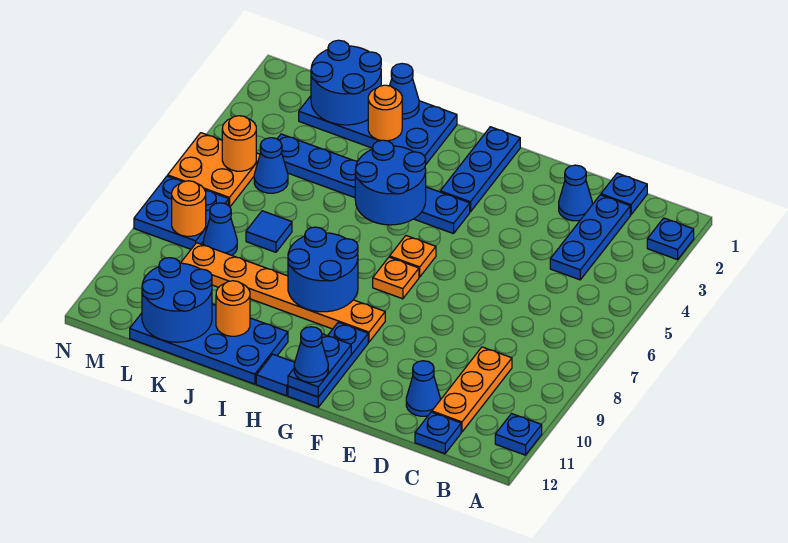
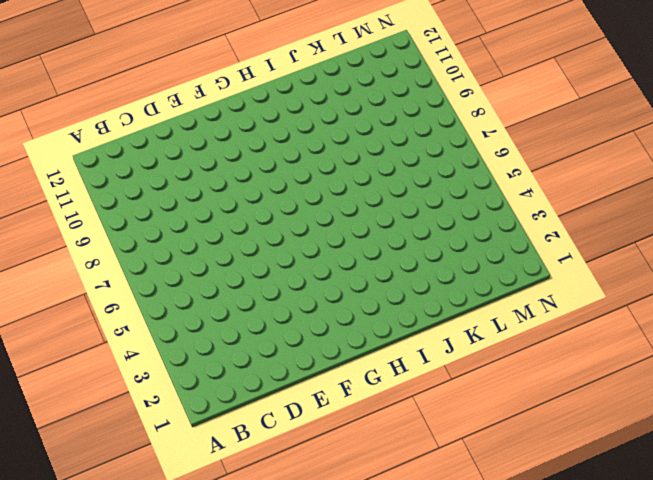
none -> blue plate A2 level 1
none -> blue plate A11 level 1
none -> blue plate C1 level 1
none -> blue plate C2:C4 level 1

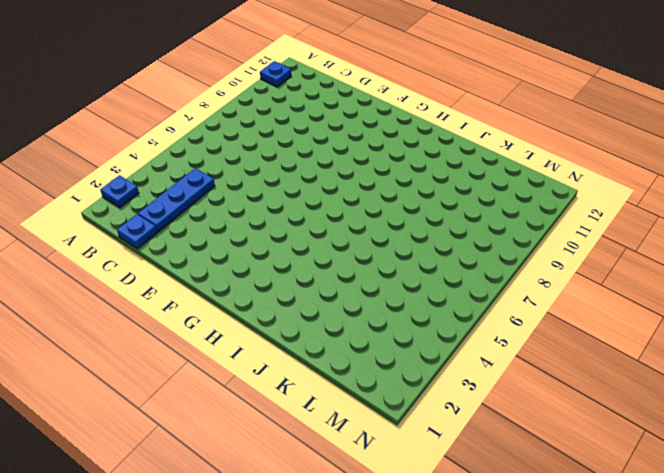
none -> orange plate C9:C11 level 1
none -> blue plate C12 level 1
none -> blue cone D2 level 1
none -> blue cone D11 level 1

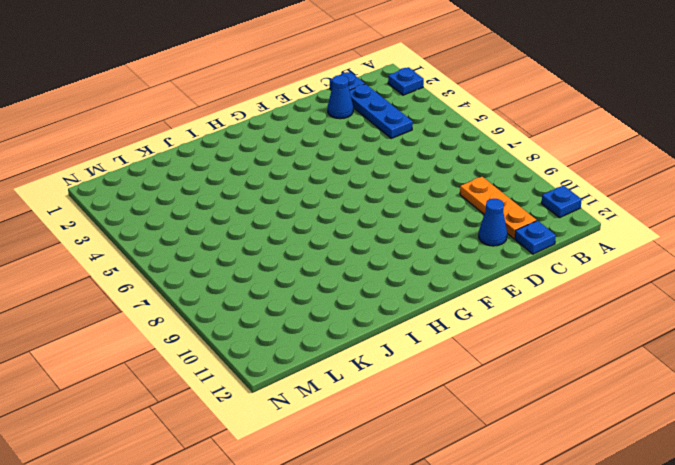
none -> blue plate G1:G3 level 1
none -> blue plate G4:L4 level 1
none -> orange plate G6 level 1
none -> orange plate G7 level 1

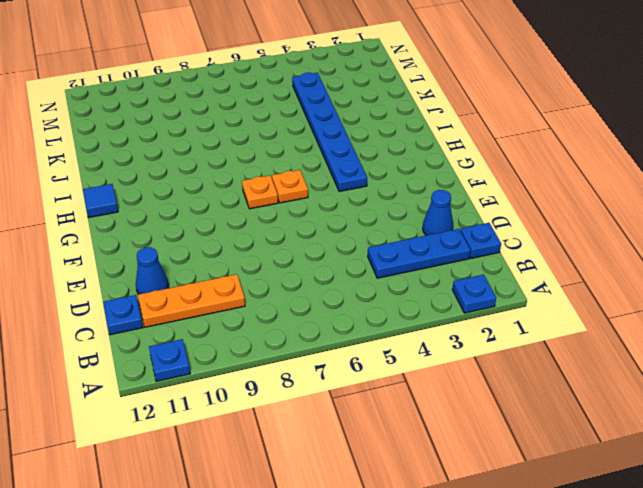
none -> blue plate G1:G3 level 1
none -> orange plate G9:L9 level 1
none -> blue plate G10:G12 level 1
none -> blue plate I1:L2 level 1

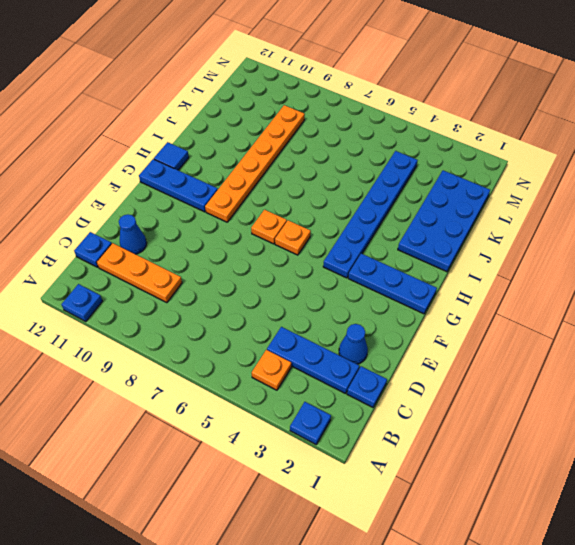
orange plate B4 level 1 -> none
none -> blue plate I11:L12 level 1
none -> blue tile K7 level 1
none -> blue cone L5 level 1
none -> blue cone L8 level 1

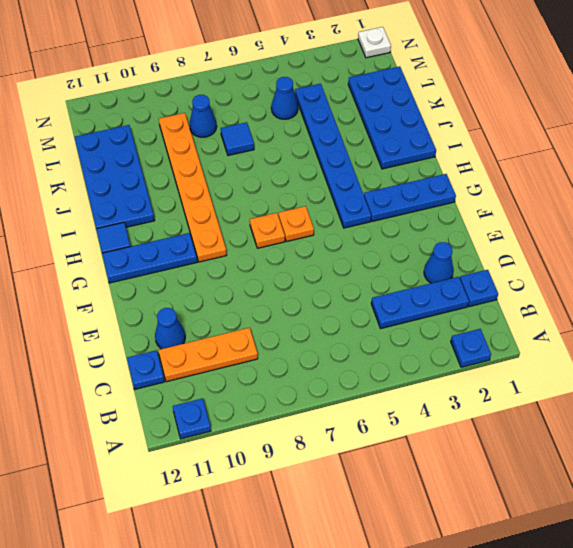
white plate N1 level 1 -> none
none -> orange plate M5:N6 level 1
none -> blue plate M7:N8 level 1
none -> blue plate G11:G12 level 2
none -> blue round brick H4:I5 level 2

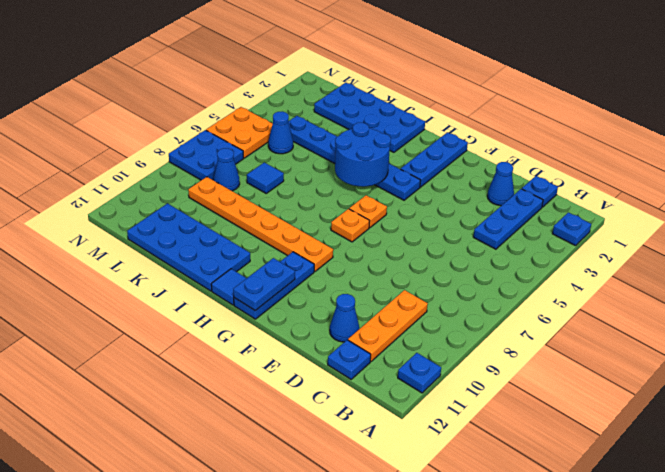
none -> blue round brick H8:I9 level 2
none -> blue cone J1 level 2
none -> orange round brick J2 level 2
none -> orange round brick J11 level 2

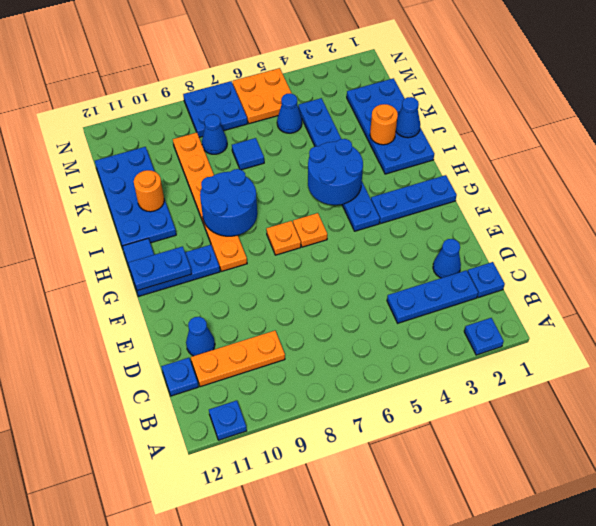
none -> blue round brick K1:L2 level 2
none -> blue round brick K11:L12 level 2
none -> orange round brick M5 level 2
none -> orange round brick M8 level 2

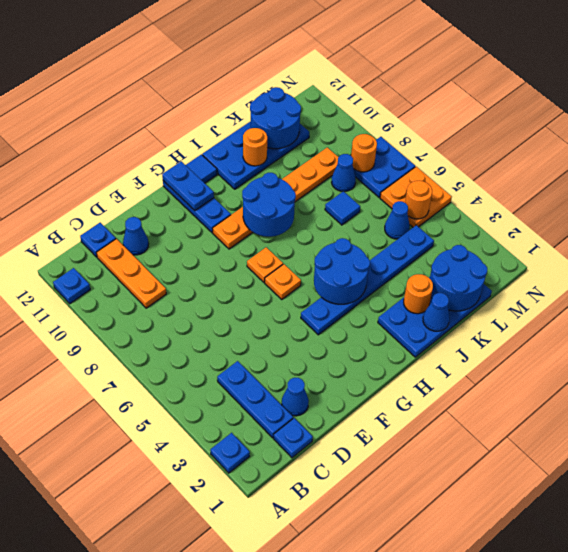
none -> blue plate G1:G3 level 1
none -> blue cone G12 level 3

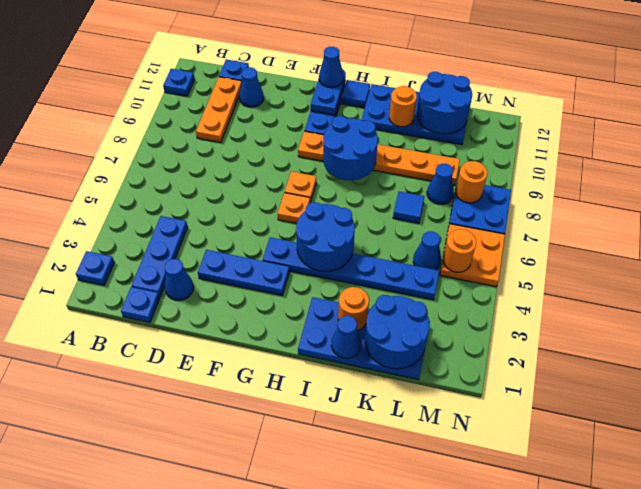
blue plate E3:G3 level 1 -> blue plate G1:G3 level 1

